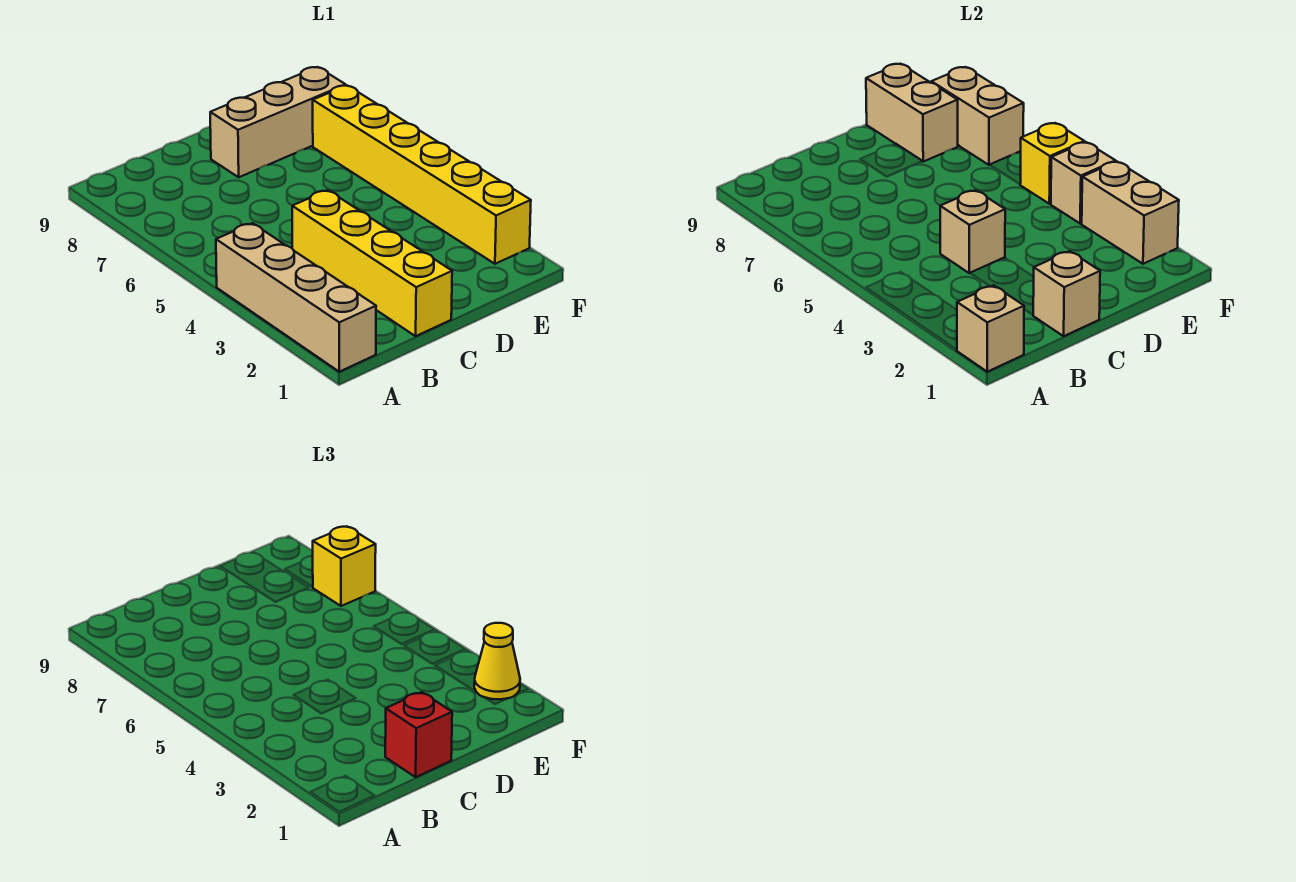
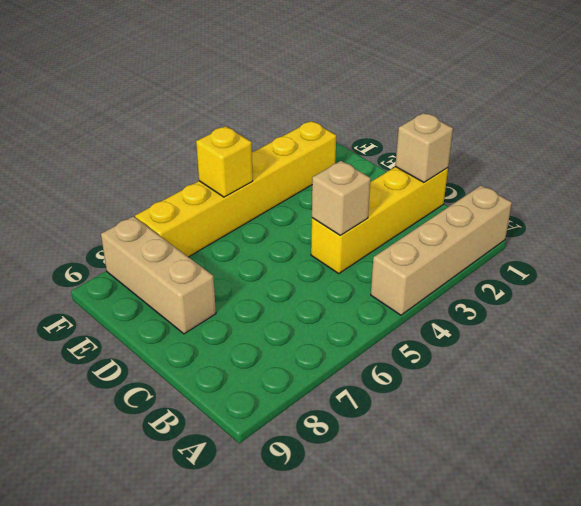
none -> tan brick A1 level 2
none -> tan brick E8:E9 level 2
none -> tan brick F2:F3 level 2

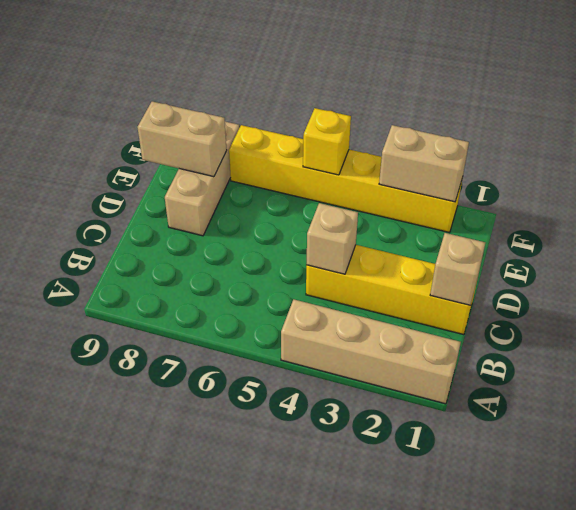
none -> tan brick A1 level 2
none -> tan brick F4 level 2
none -> tan brick F7:F8 level 2

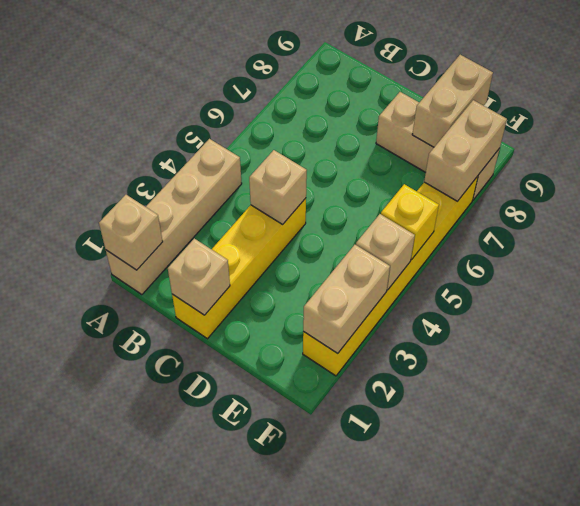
none -> red brick C1 level 3
none -> yellow cone F2 level 3
none -> yellow brick F7 level 3

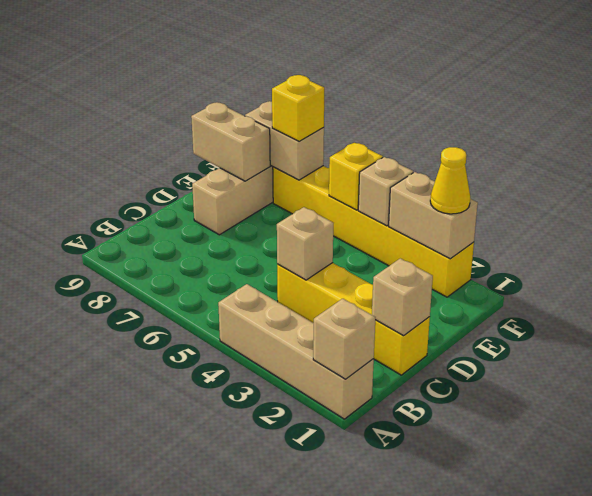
none -> red brick C1 level 3

